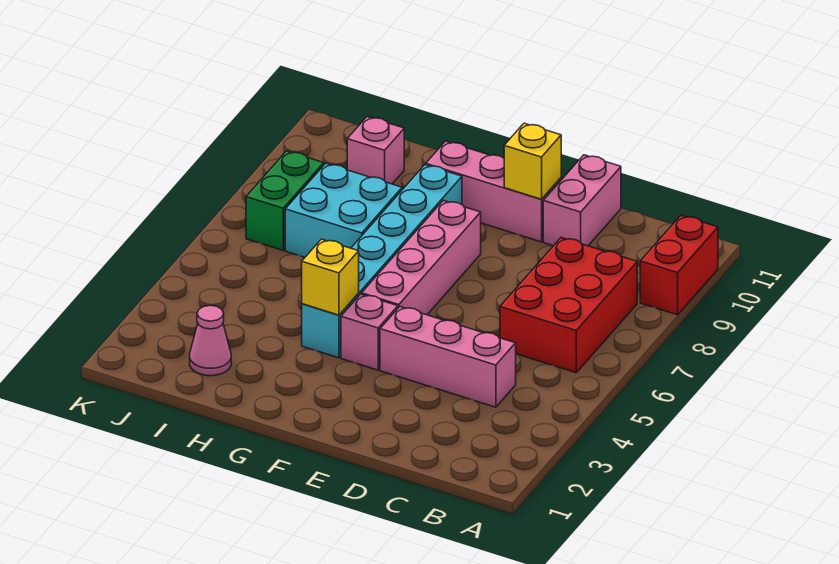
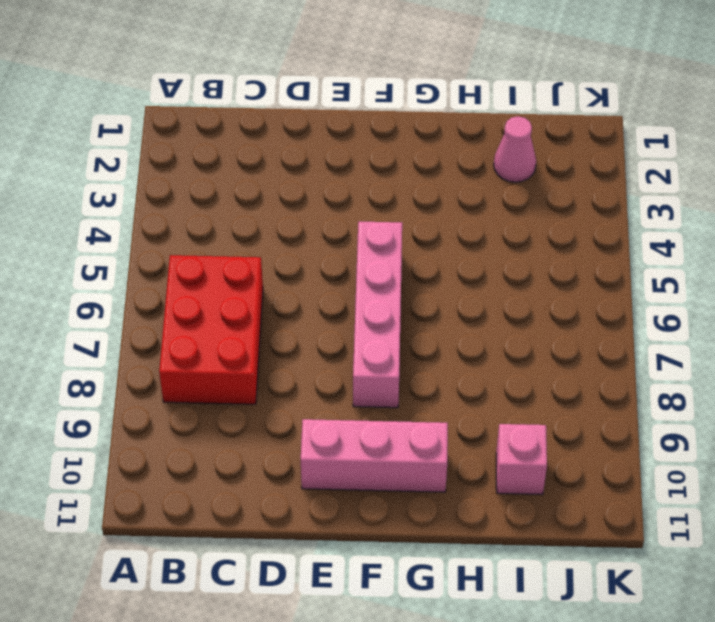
none -> red brick A9:A10 level 1
none -> pink brick C4:E4 level 1
none -> pink brick D10:D11 level 1

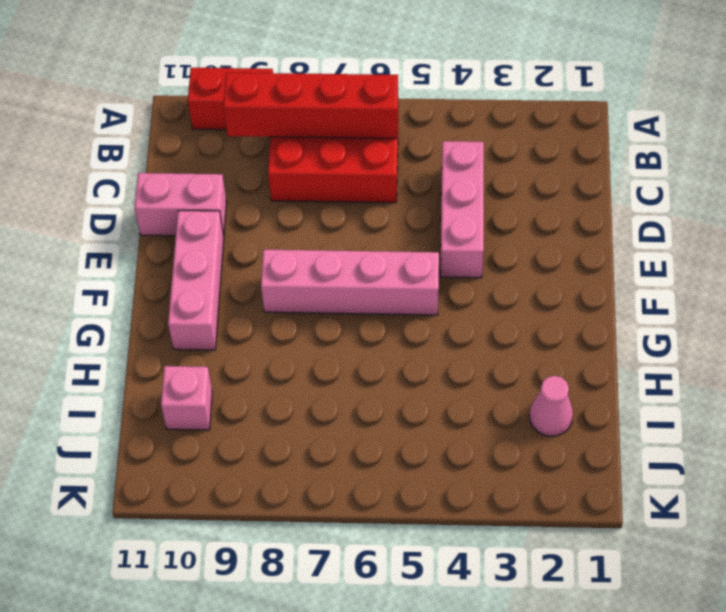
red brick B6:B9 level 2 -> none
none -> pink brick F4 level 1
none -> cyan brick G4:G9 level 1
none -> cyan brick H7:I8 level 1

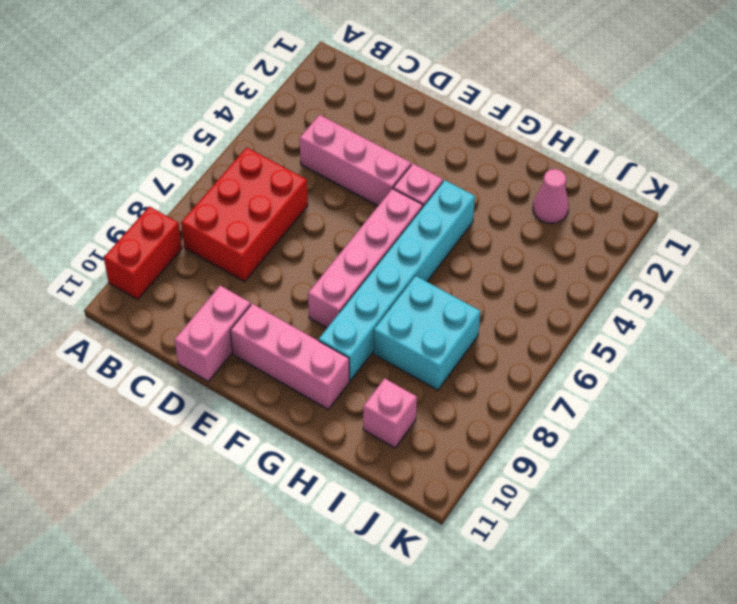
none -> green brick J7:J8 level 1
none -> yellow brick E10 level 2
none -> yellow brick G4 level 2

